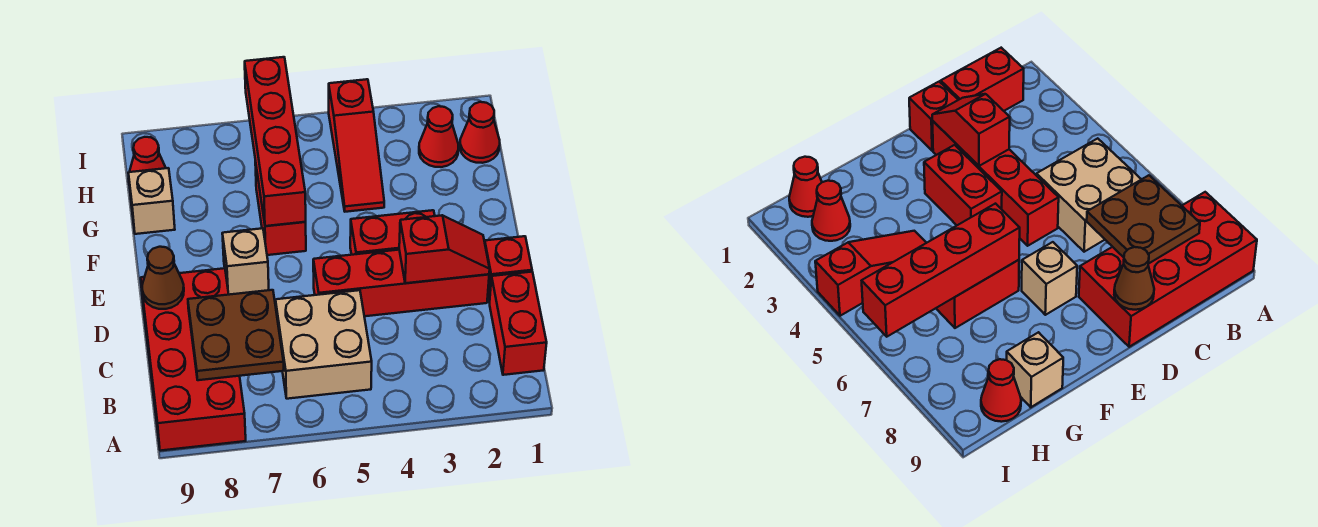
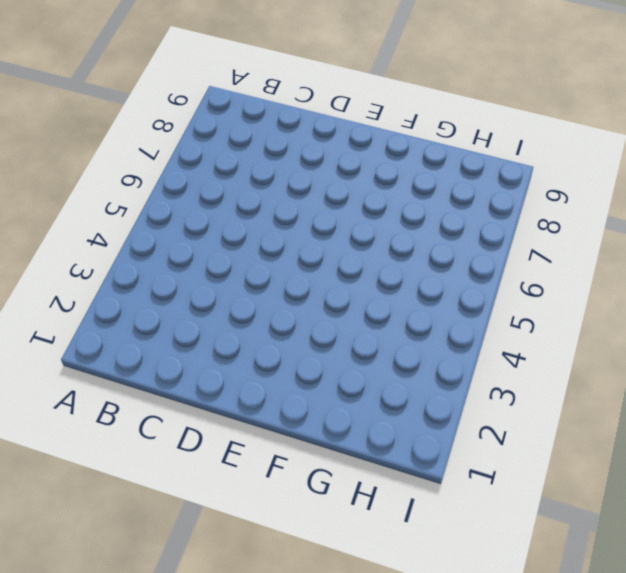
none -> red brick A8:D9 level 1
none -> red brick B1:C1 level 1
none -> tan brick B5:C6 level 1

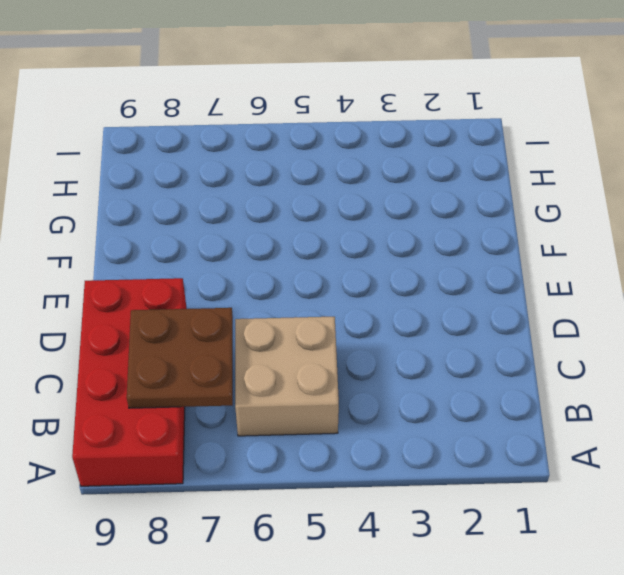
none -> red brick B1:C1 level 1
none -> red brick D1 level 1
none -> red brick D2:D5 level 1

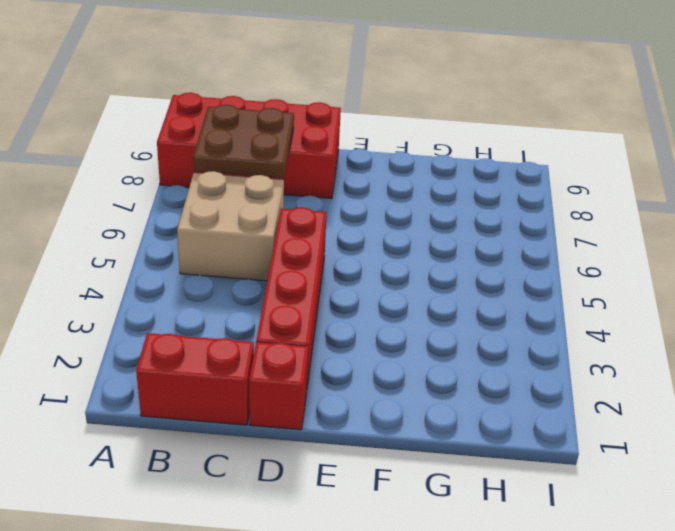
none -> red brick E3:E4 level 1
none -> tan brick E7 level 1
none -> red brick F6:G6 level 1

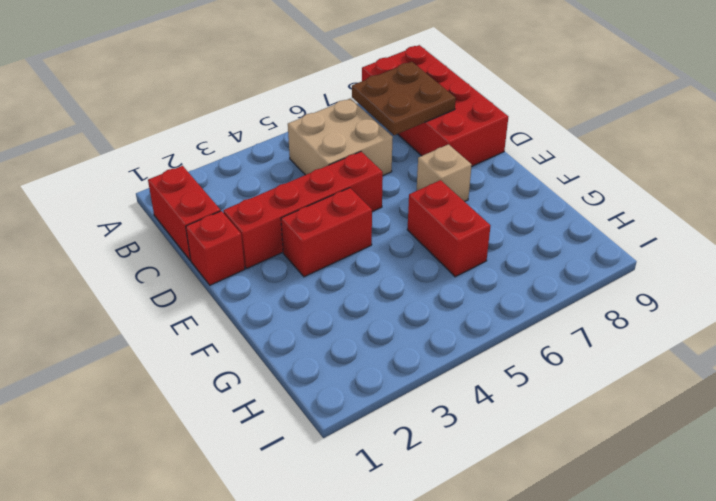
none -> red slope G4:I4 level 1 top I
none -> tan brick G9 level 1
none -> red cone H1 level 1

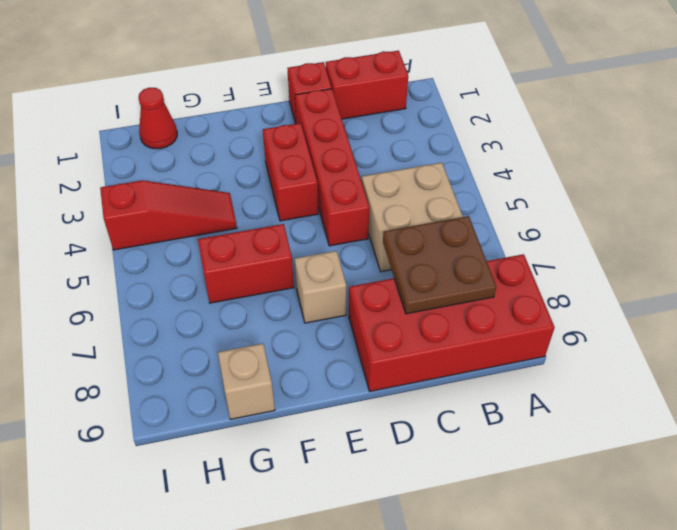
none -> red cone H2 level 1
none -> red cone H9 level 1
none -> red slope D2:D3 level 2 top 3

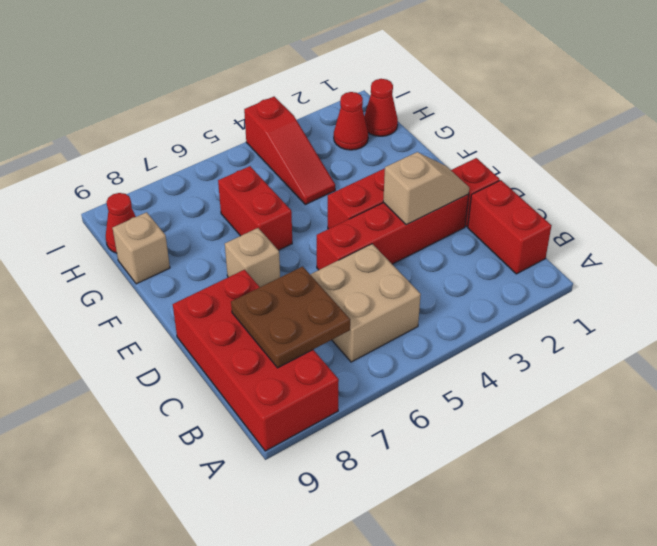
tan slope D2:D3 level 2 top 3 -> red slope D2:D3 level 2 top 3
none -> brown cone D9 level 2
none -> red brick F6:I6 level 2

